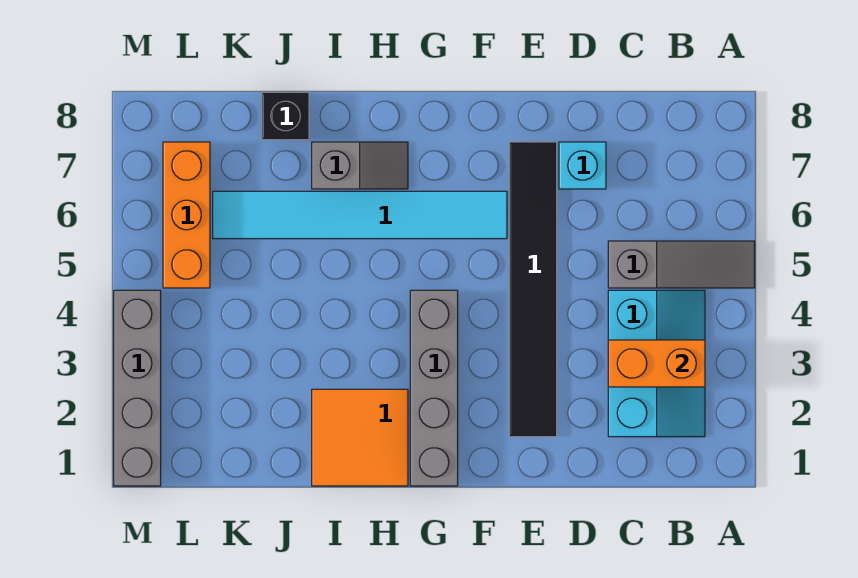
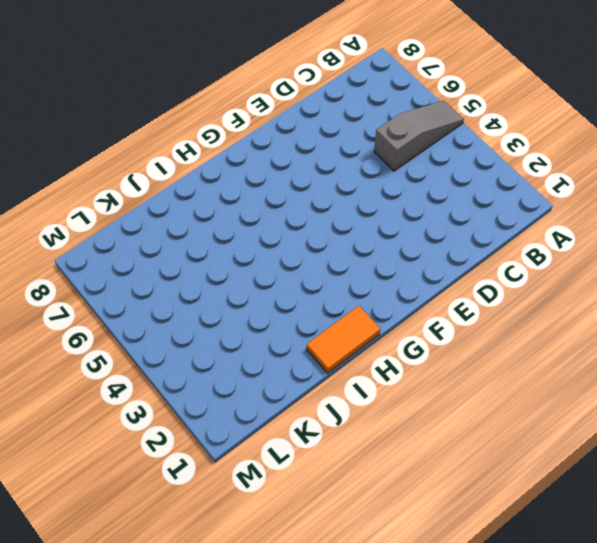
orange tile H1:I1 level 1 -> orange tile H1:I2 level 1
none -> cyan slope B2:C4 level 1 top C
none -> cyan brick D7 level 1
none -> black tile E2:E7 level 1

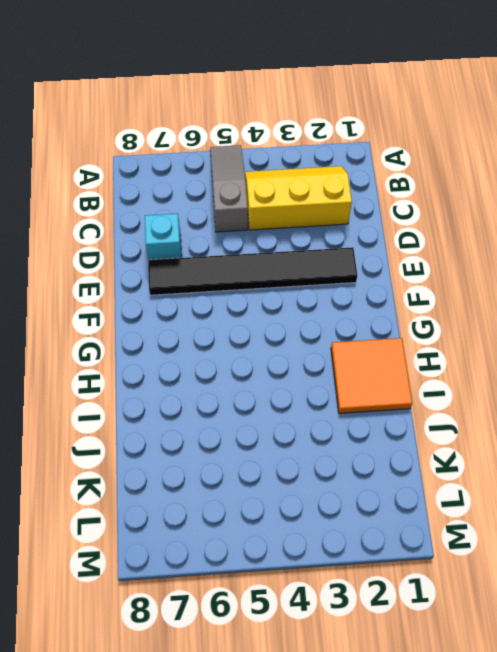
yellow slope B2:C4 level 1 top C -> cyan slope B2:C4 level 1 top C
none -> cyan tile F6:K6 level 1
none -> grey brick G1:G4 level 1
none -> grey slope H7:I7 level 1 top I

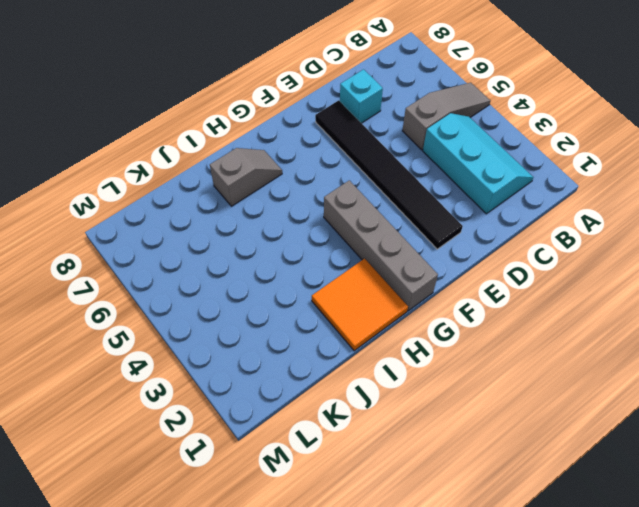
none -> cyan tile F6:K6 level 1
none -> black brick J8 level 1
none -> orange brick L5:L7 level 1

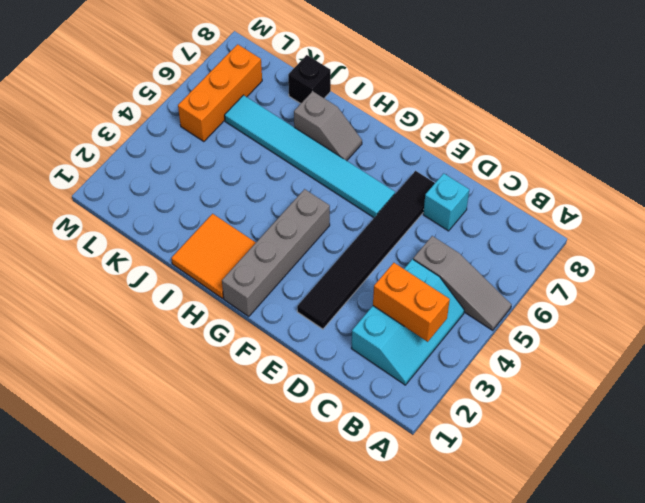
none -> grey brick M1:M4 level 1

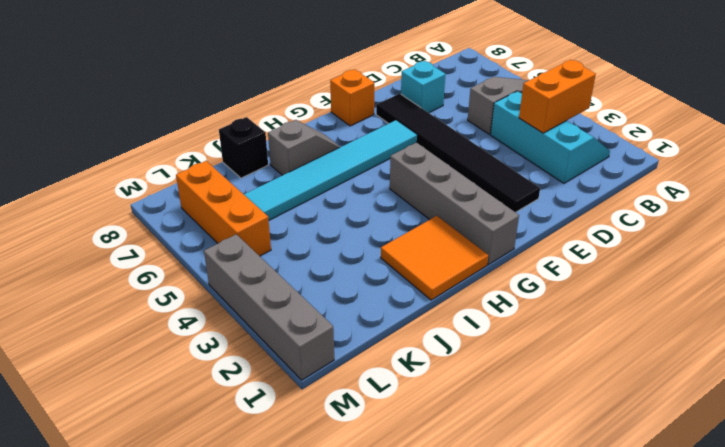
orange brick F8 level 1 -> none

